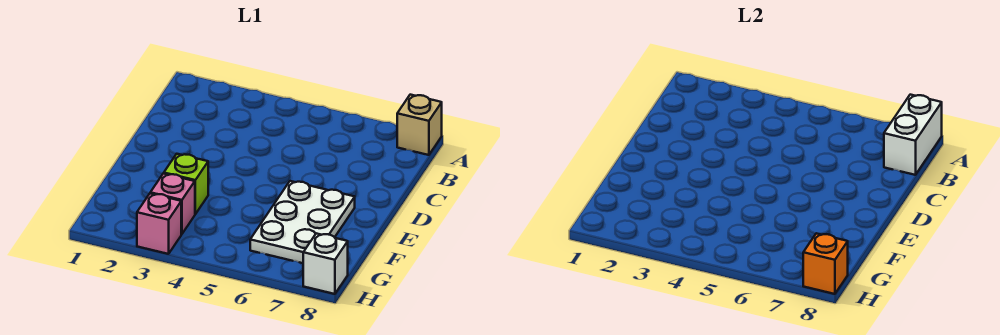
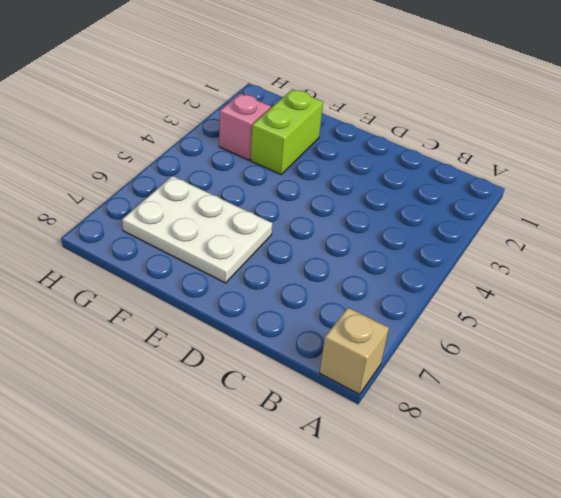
lime brick F2:F3 level 1 -> lime brick F3 level 1
none -> pink brick H3 level 1
none -> white brick H8 level 1

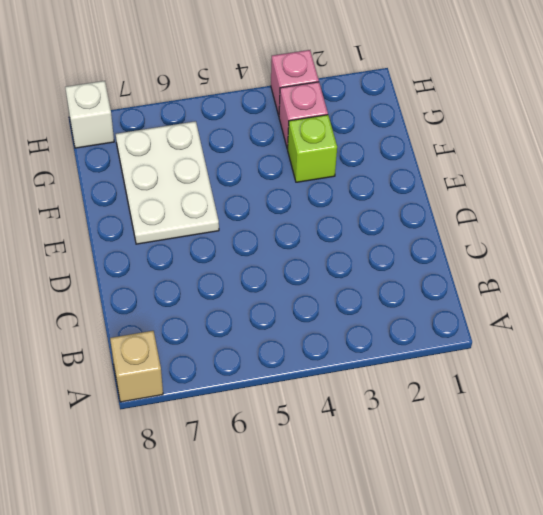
none -> white brick A8:B8 level 2
none -> orange brick H8 level 2

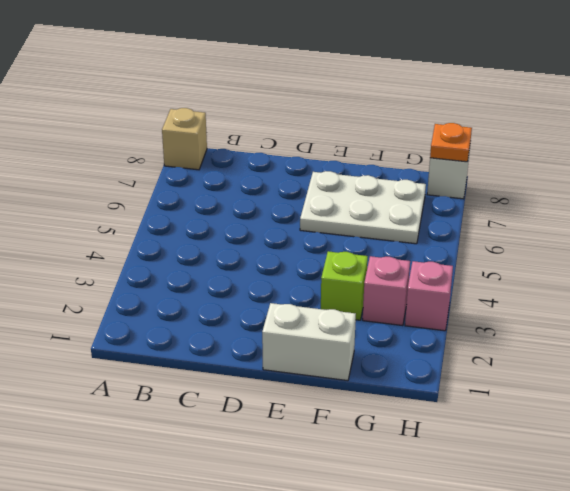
white brick E1:F1 level 1 -> white brick A8:B8 level 2
orange plate H8 level 2 -> orange brick H8 level 2

